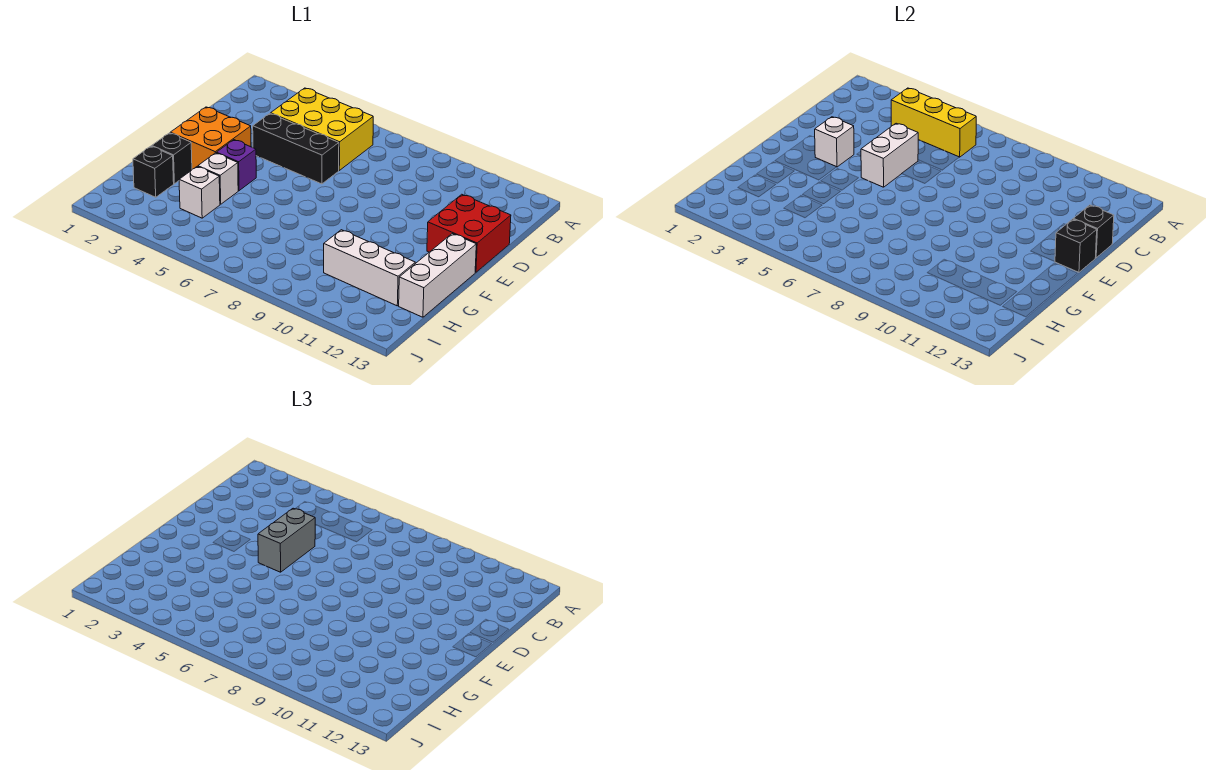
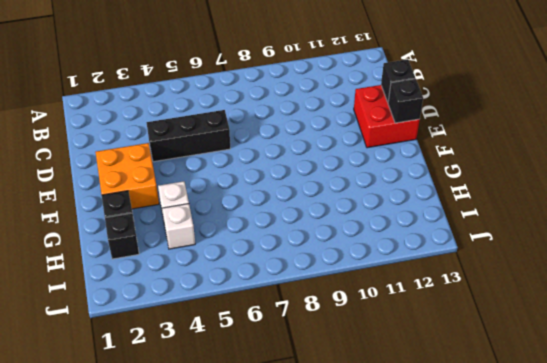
none -> yellow brick B4:C6 level 1
none -> purple brick F4 level 1
none -> white brick F13:H13 level 1

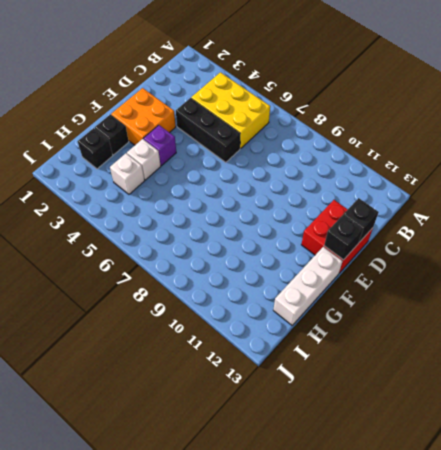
none -> white brick H10:H12 level 1
none -> yellow brick B4:B6 level 2
none -> white brick D5:E5 level 2

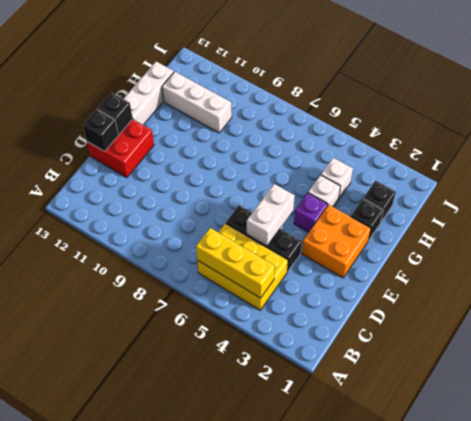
none -> white brick E3 level 2
none -> grey brick D5:E5 level 3

